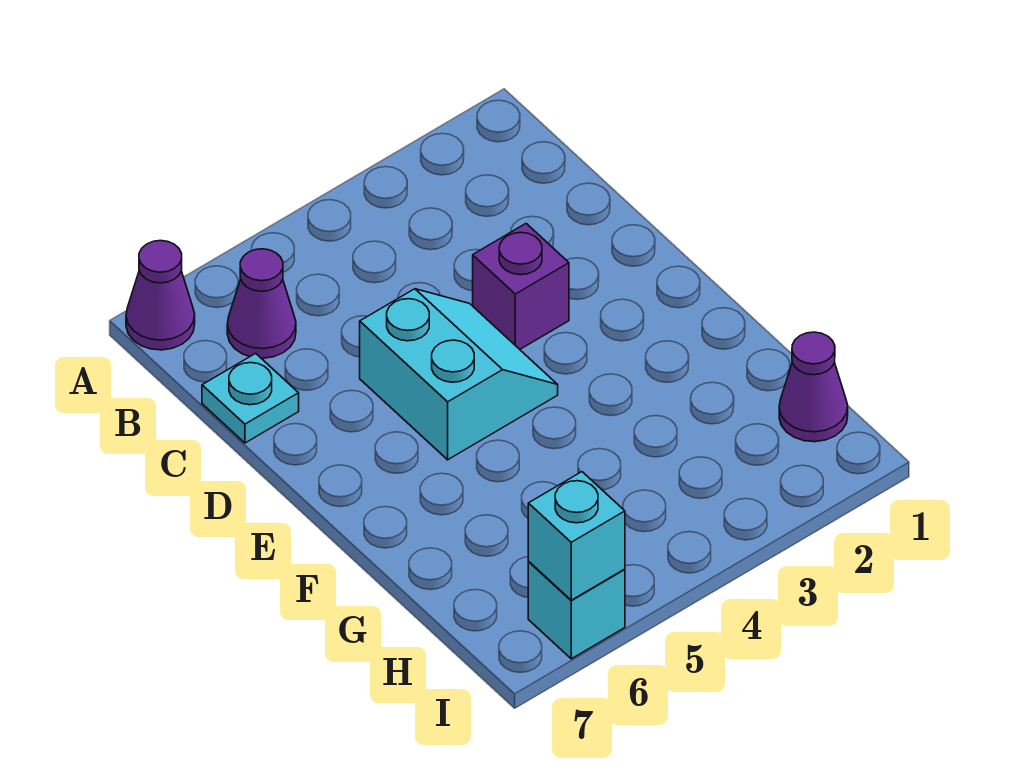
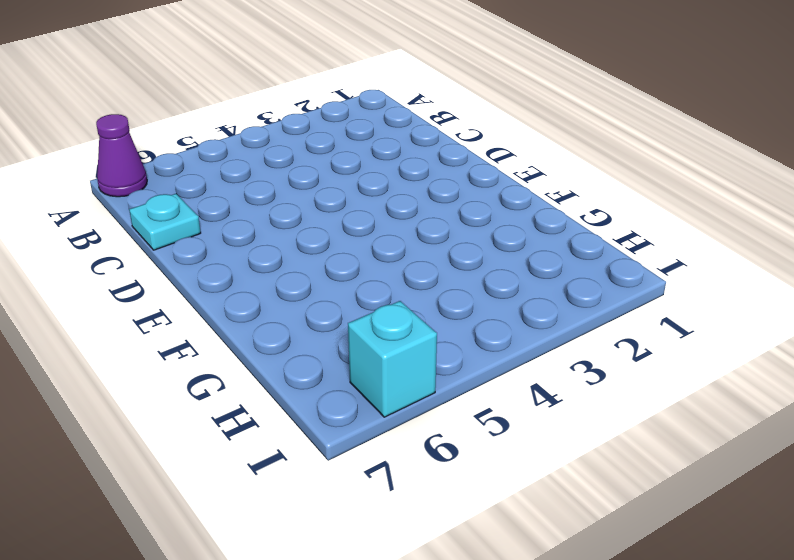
none -> purple cone B6 level 1
none -> purple brick D3 level 1

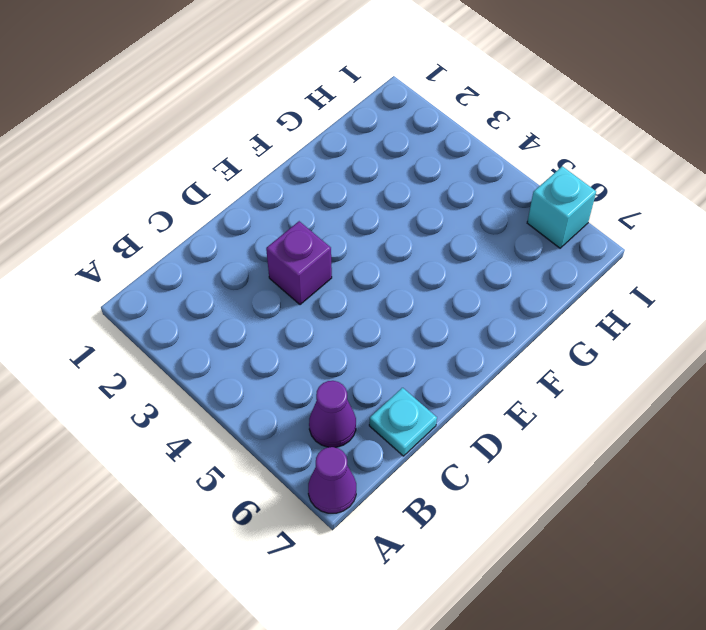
none -> cyan slope D4:E5 level 1 top 5
none -> purple cone H1 level 1

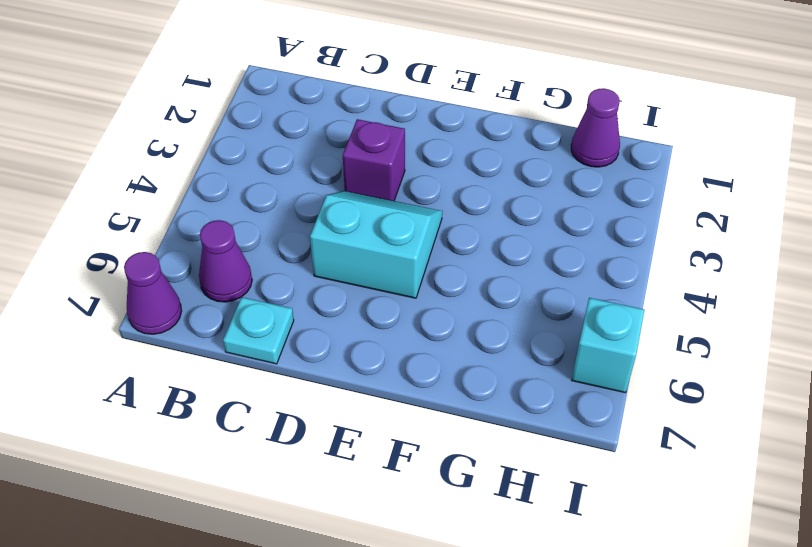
none -> cyan brick I6 level 2

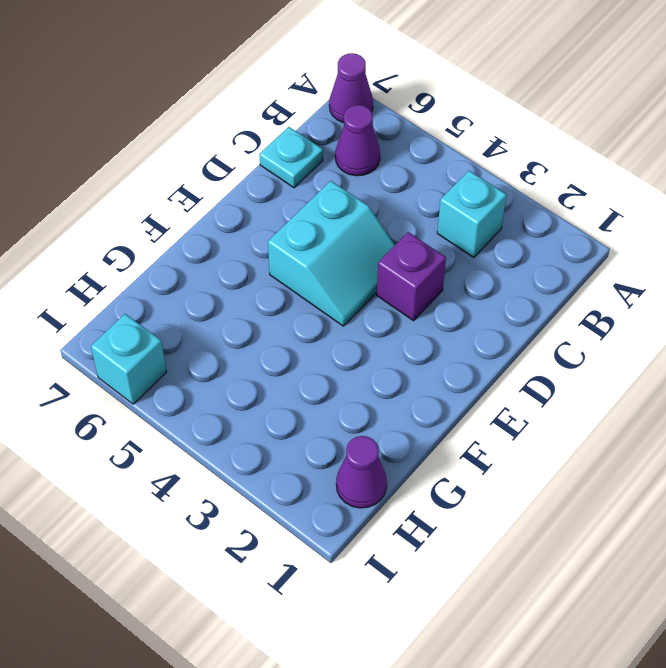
cyan brick B3 level 1 -> cyan brick I6 level 2

